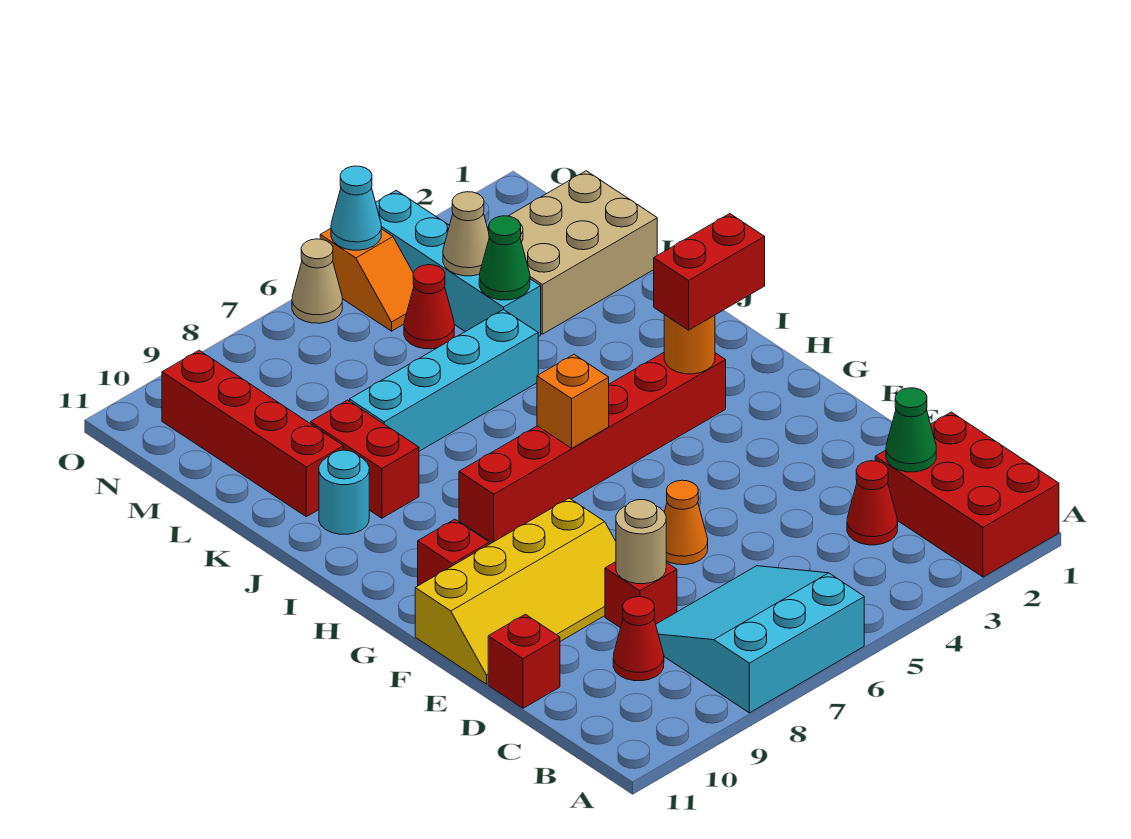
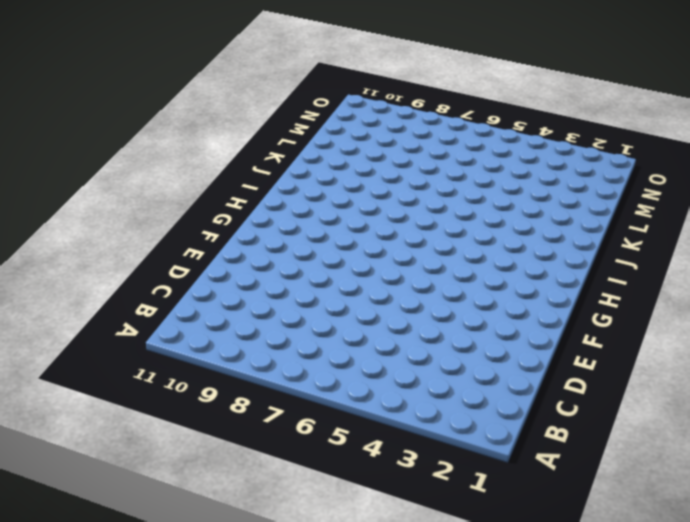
none -> red brick A1:C2 level 1
none -> cyan slope A6:C8 level 1 top A
none -> red cone C3 level 1

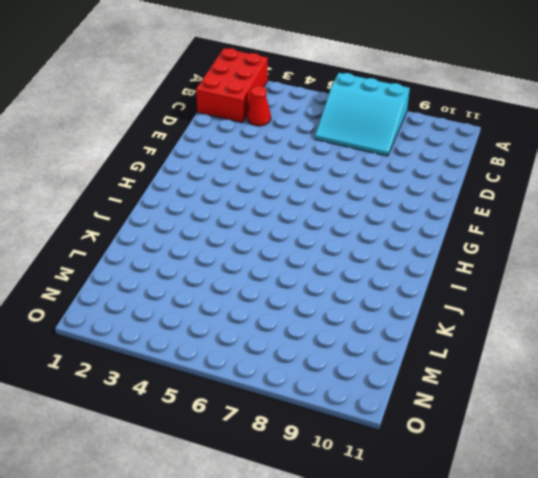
none -> red cone C9 level 1
none -> red brick D8 level 1
none -> red brick D11 level 1

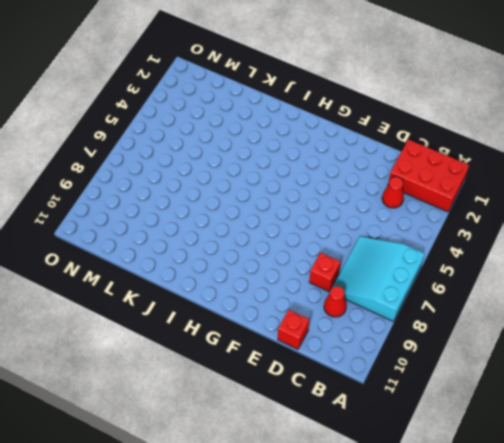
none -> orange cone E6 level 1
none -> yellow slope E8:F11 level 1 top F
none -> red brick G10 level 1

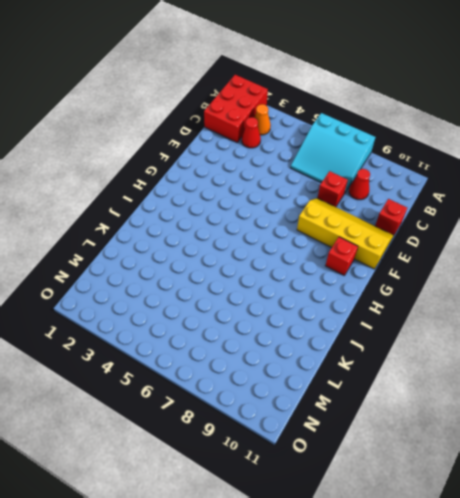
orange cone B3 level 1 -> orange cone E6 level 1
none -> red brick H3:H8 level 1
none -> red brick J9:K9 level 1
none -> cyan round brick J10 level 1

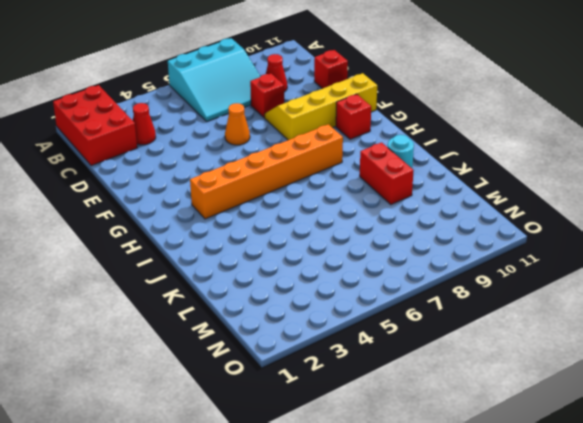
orange brick H3:H8 level 1 -> red brick H3:H8 level 1
none -> cyan brick K5:K8 level 1
none -> red brick K10:N10 level 1
none -> tan brick L1:M3 level 1

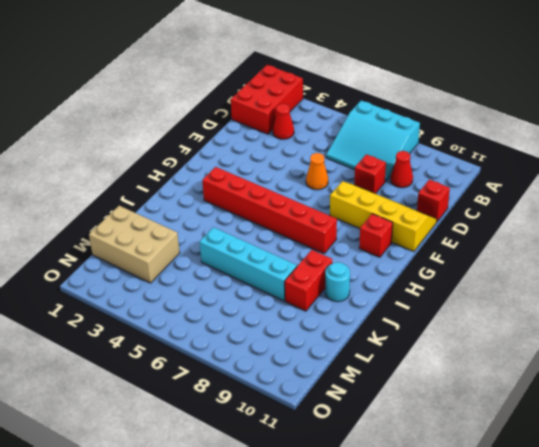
none -> red brick K10:N10 level 1
none -> cyan brick L4:O4 level 1
none -> red cone M5 level 1

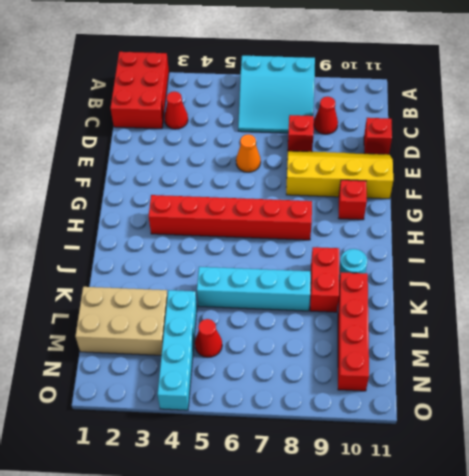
none -> orange slope N5:O5 level 1 top O
none -> tan cone O6 level 1
none -> green cone C2 level 2

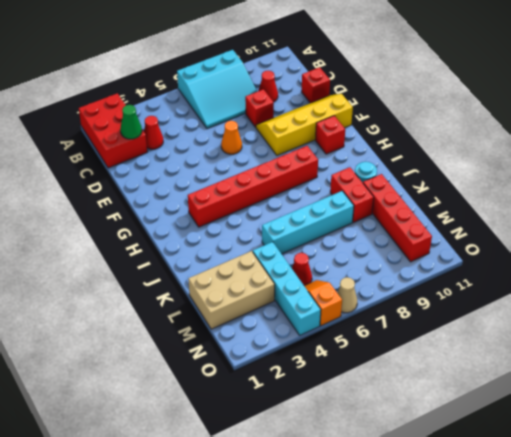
none -> tan round brick D8 level 2
none -> orange round brick H3 level 2
none -> orange brick H6 level 2

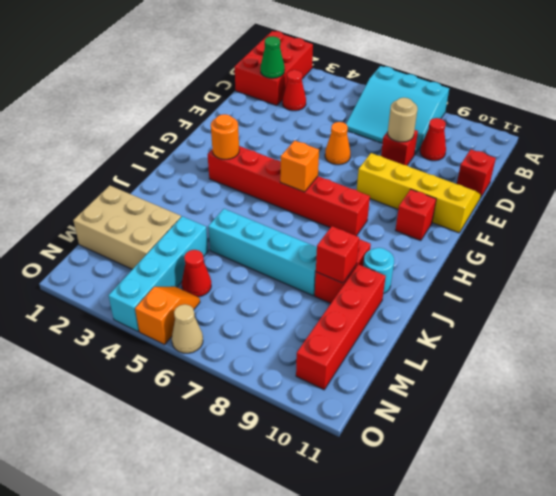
red brick K9 level 2 -> none
none -> green cone L4 level 2
none -> tan cone M4 level 2
none -> cyan cone O5 level 2

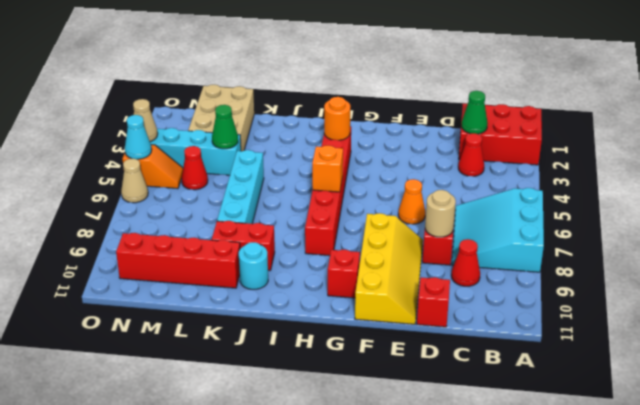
tan cone O4 level 2 -> tan cone M4 level 2
none -> red brick H2:H3 level 3

